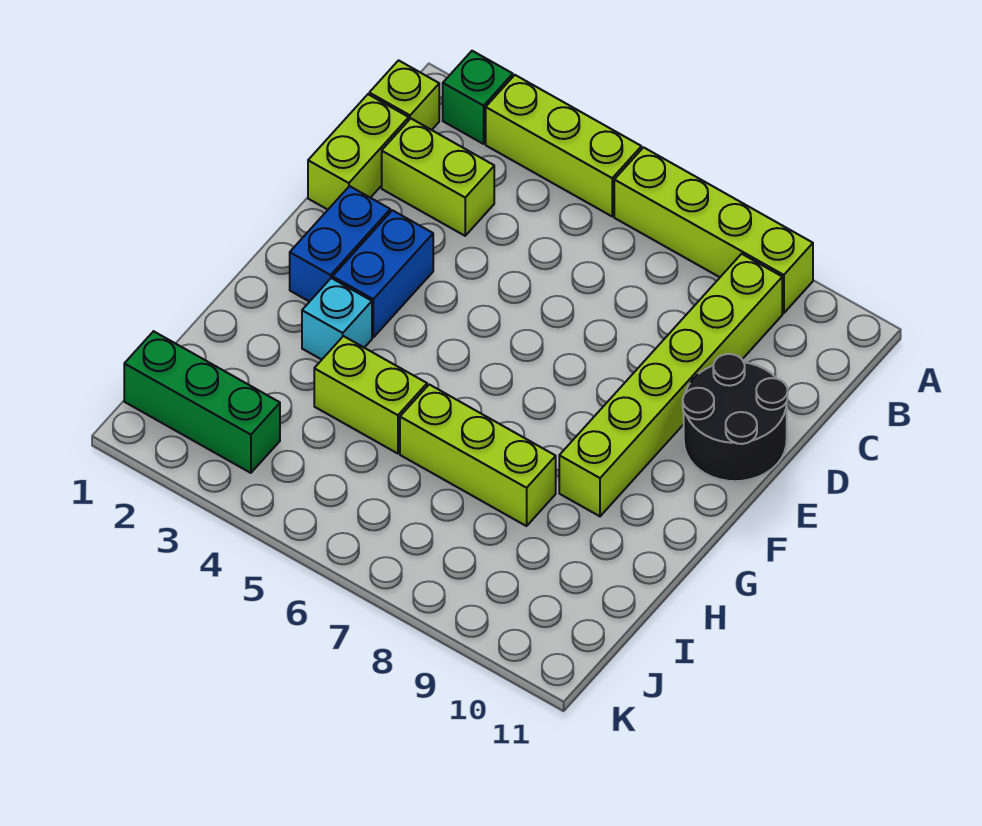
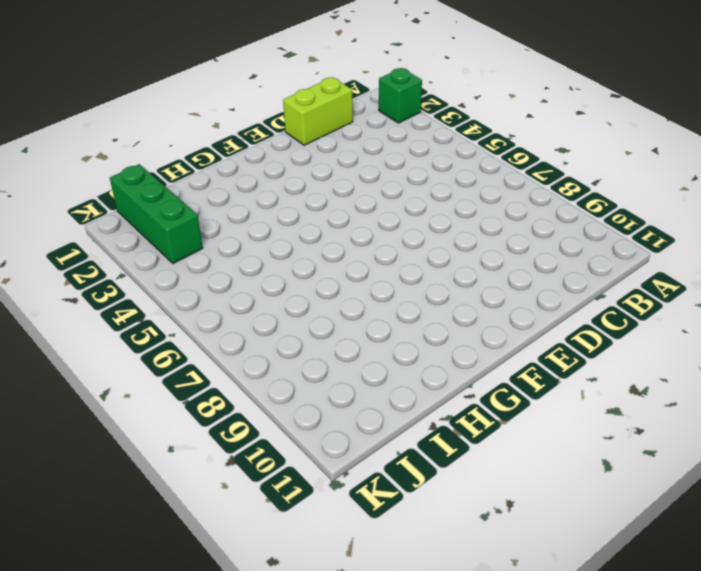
none -> lime brick A3:A5 level 1
none -> lime brick A6:A9 level 1
none -> lime brick B1 level 1

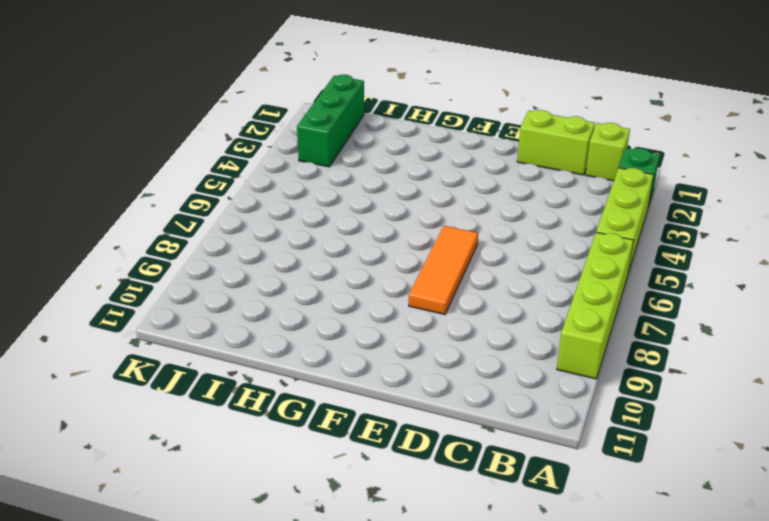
orange tile E6:E8 level 1 -> none
none -> lime brick B9:G9 level 1
none -> lime brick C2:C3 level 1
none -> black round brick D10:E11 level 1

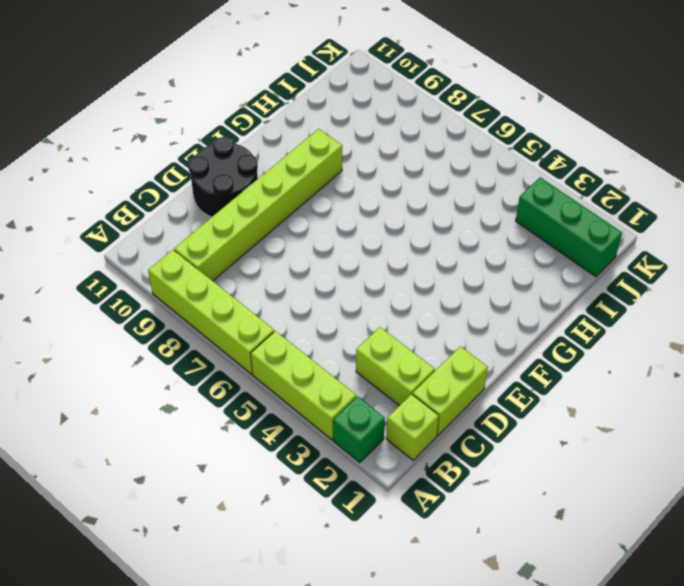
none -> blue brick E2:F2 level 1
none -> blue brick E3:F3 level 1
none -> cyan brick G3 level 1

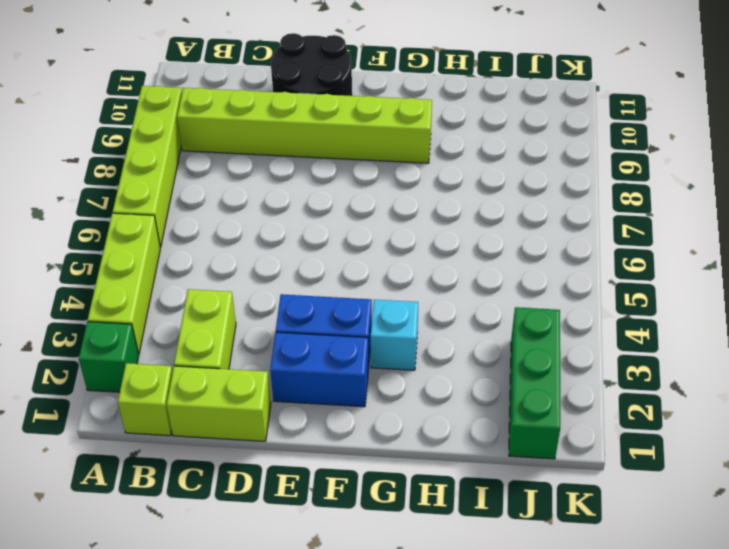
none -> lime brick H4:H5 level 1
none -> lime brick H6:H8 level 1

